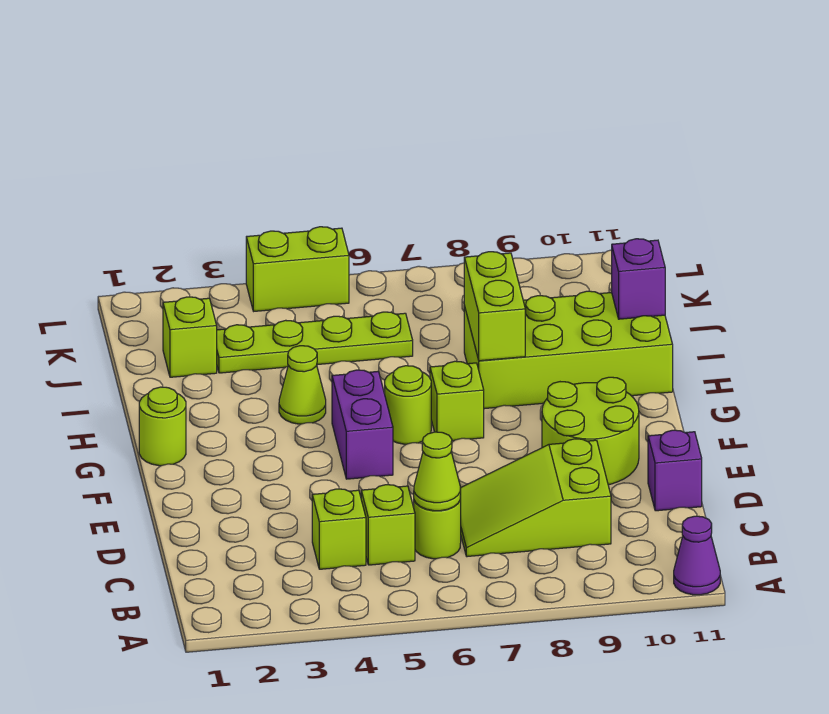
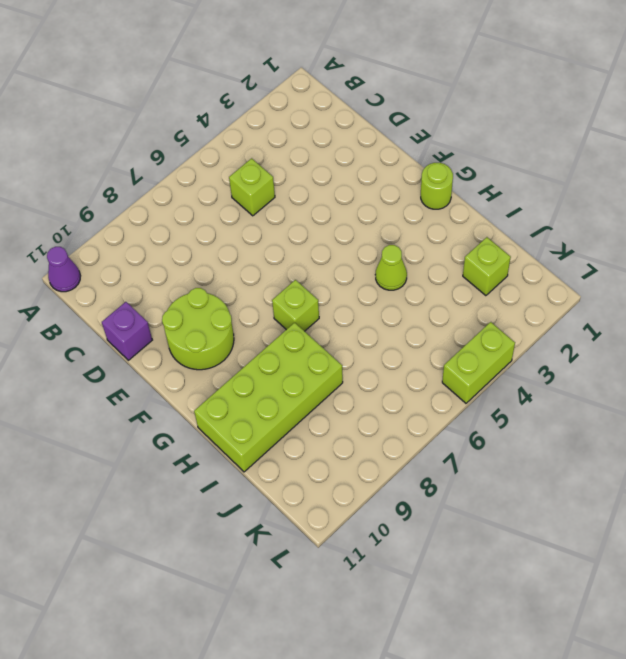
none -> lime brick C4 level 1
none -> lime round brick C6 level 1
none -> lime slope C7:D9 level 1 top 9

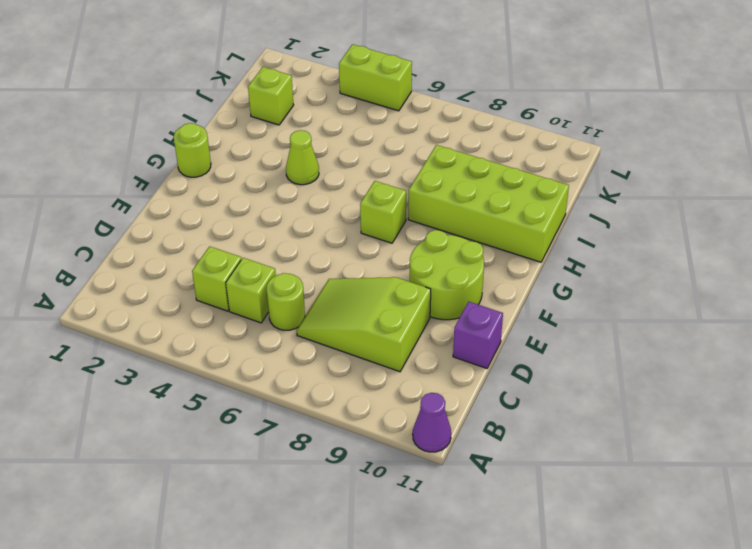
none -> purple brick F5:G5 level 1
none -> lime round brick G6 level 1
none -> lime plate J3:J6 level 1

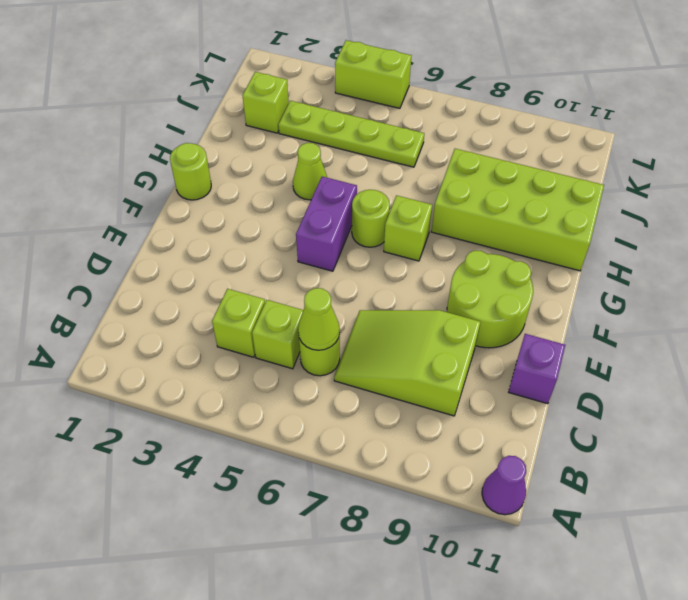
none -> lime brick H8:I8 level 2
none -> purple brick I11 level 2

